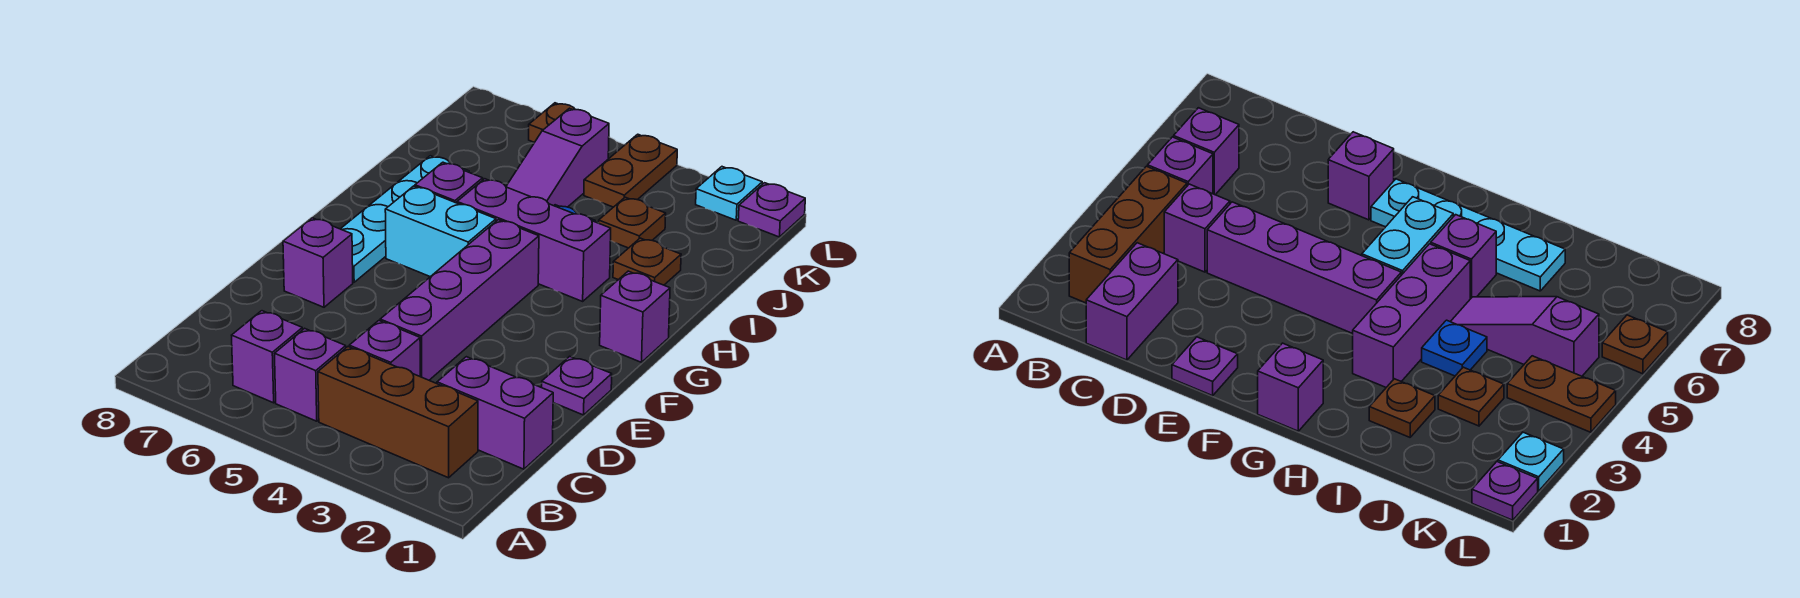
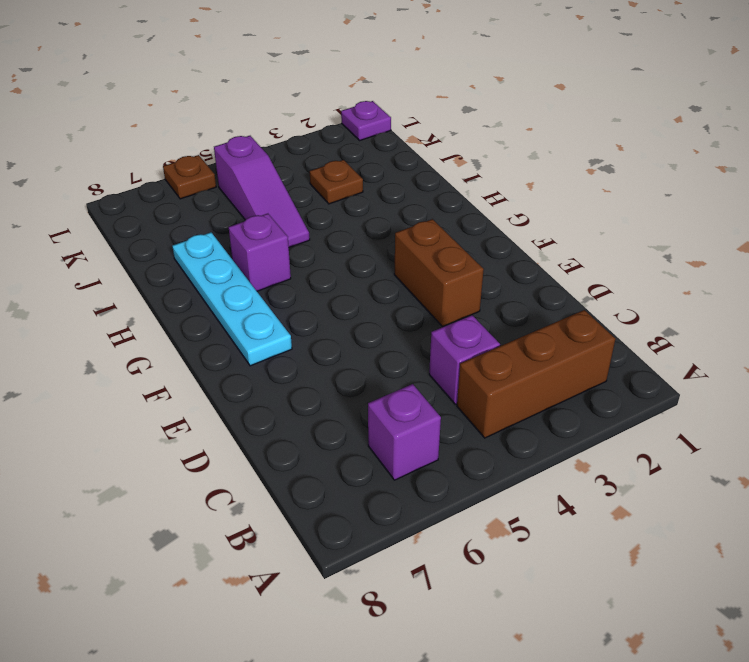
brown brick E3:F3 level 1 -> none
none -> purple brick B5 level 1
none -> purple brick C1:C2 level 1
none -> purple brick D4:G4 level 1

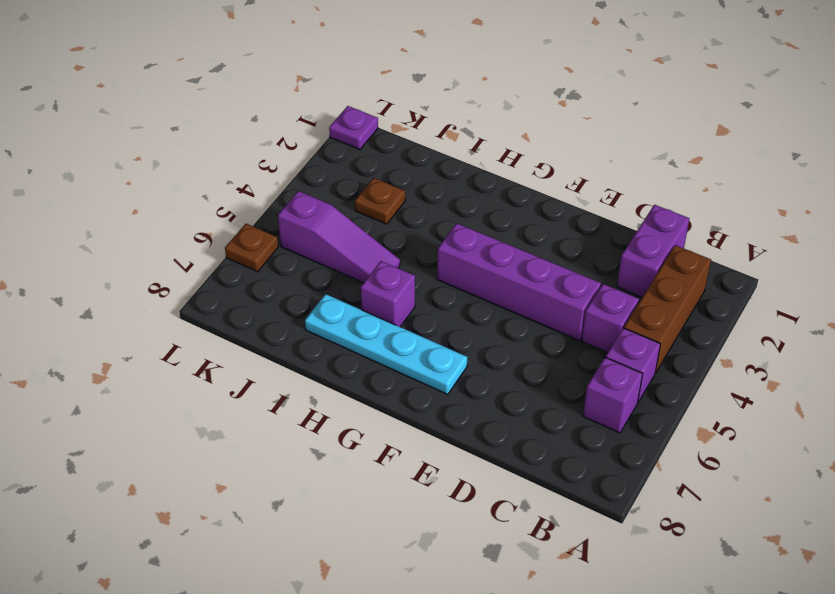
none -> purple plate E1 level 1
none -> purple brick E7 level 1
none -> purple brick G1 level 1

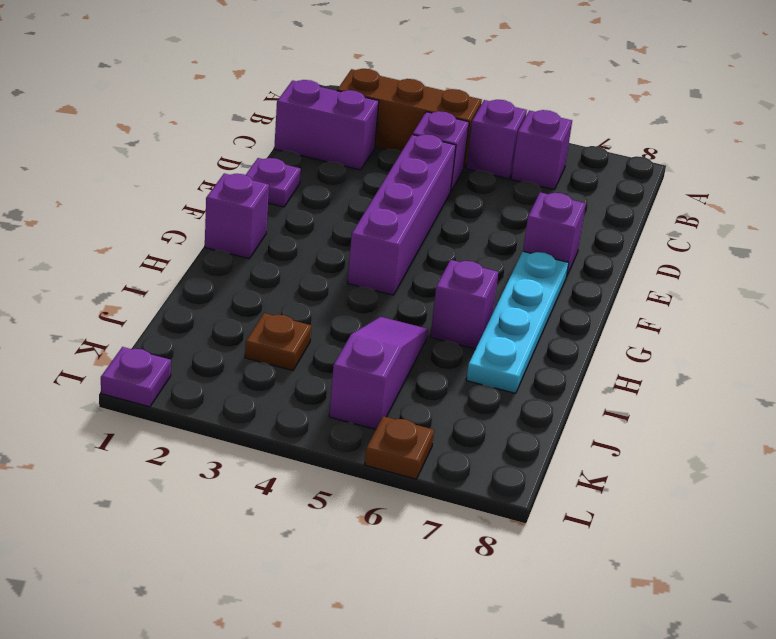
none -> cyan brick G5:G6 level 1
none -> purple brick H3:H5 level 1
none -> brown plate I2 level 1

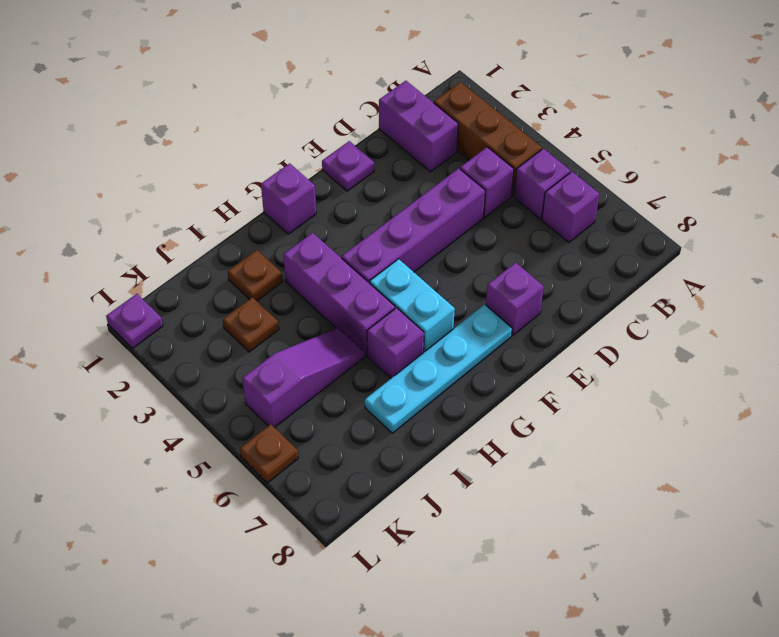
none -> blue plate I4 level 1
none -> brown plate K4:L4 level 1
none -> cyan plate L2 level 1

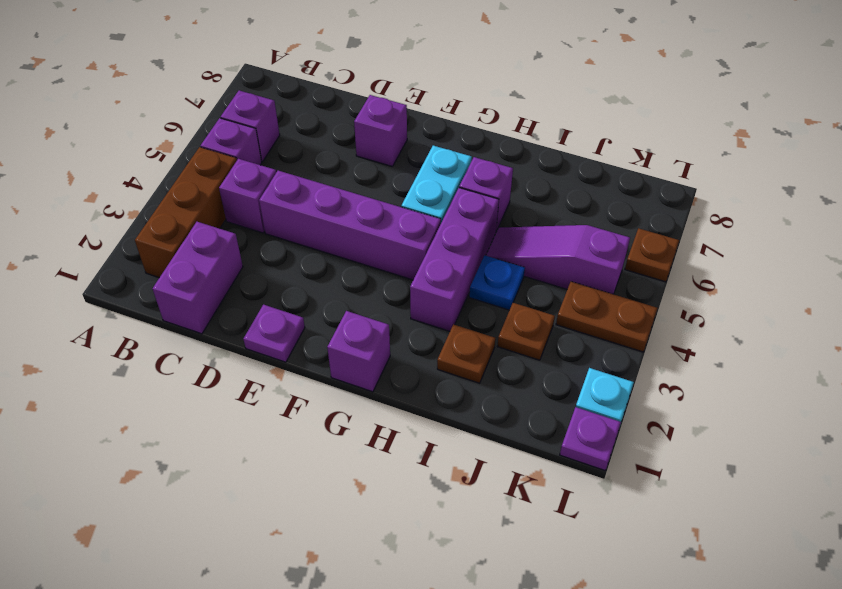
none -> cyan plate F7:I7 level 1

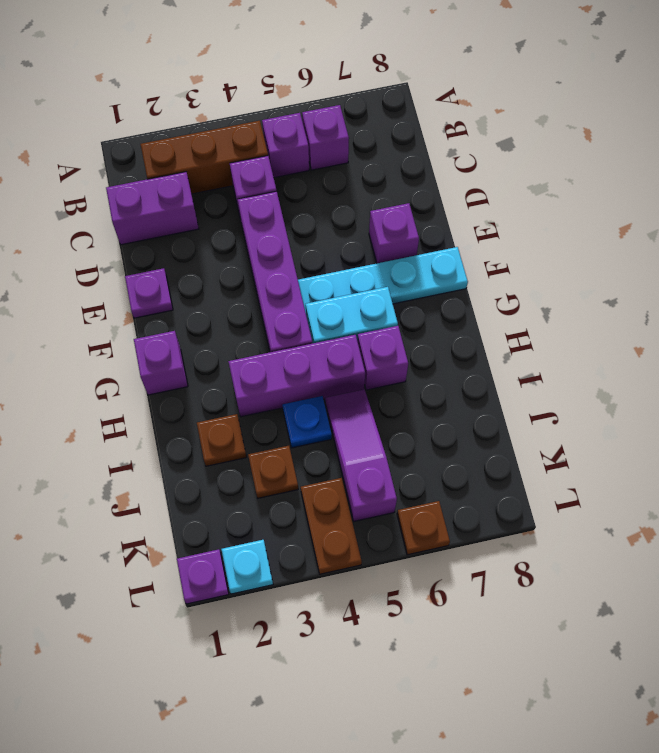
cyan plate F5:F8 level 1 -> cyan plate F7:I7 level 1

